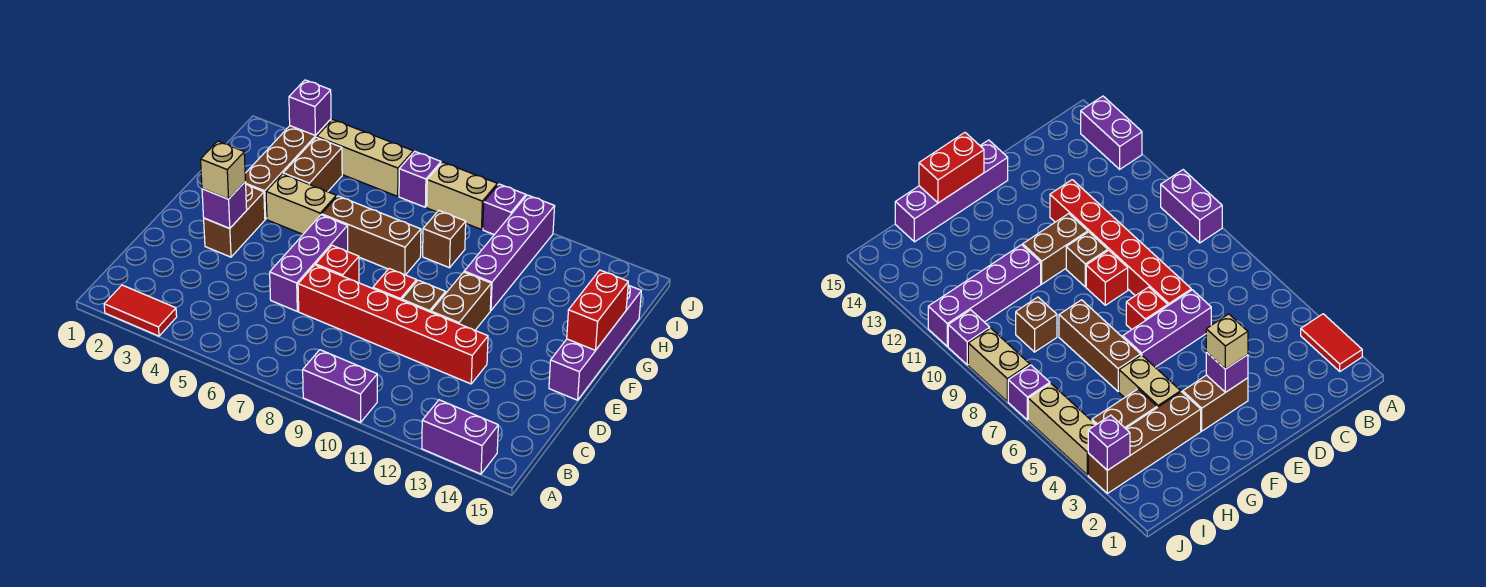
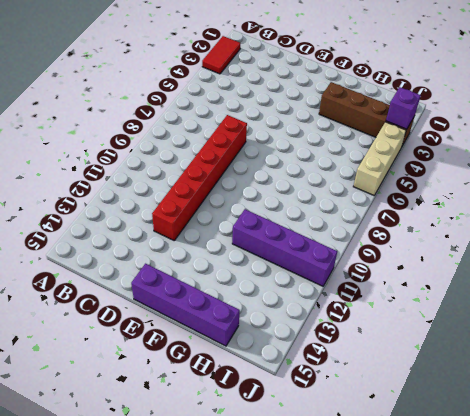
none -> purple brick A9:A10 level 1
none -> purple brick A13:A14 level 1
none -> purple brick D6:F6 level 1

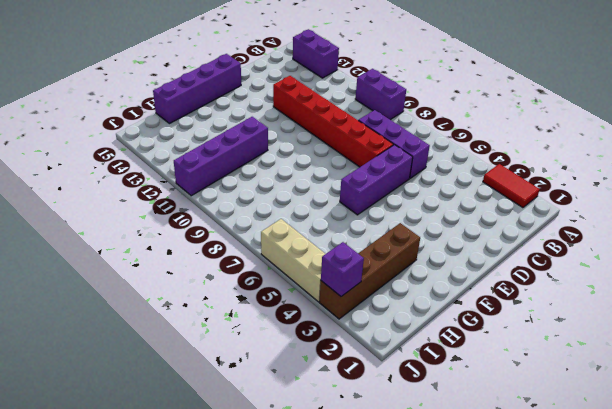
purple brick C6:C8 level 1 -> none
none -> brown brick E3:F3 level 1
none -> red brick E7 level 1
none -> red brick E9 level 1

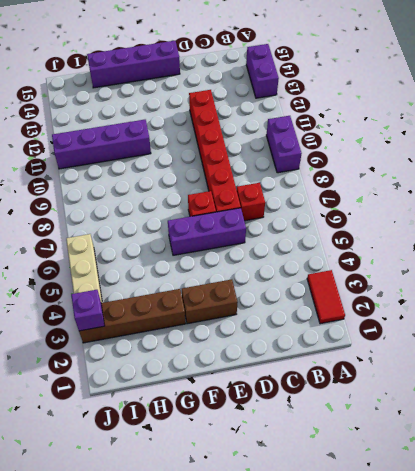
red brick C7 level 1 -> red brick E9 level 1
none -> brown brick E10 level 1
none -> brown brick E11:F11 level 1
none -> tan brick G4:G5 level 1

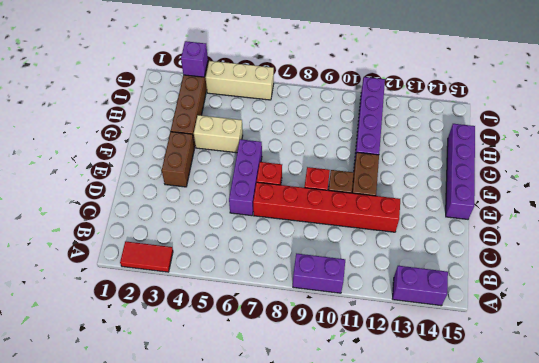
none -> brown brick G6:G8 level 1
none -> brown brick H4:I4 level 1
none -> brown brick H9 level 1

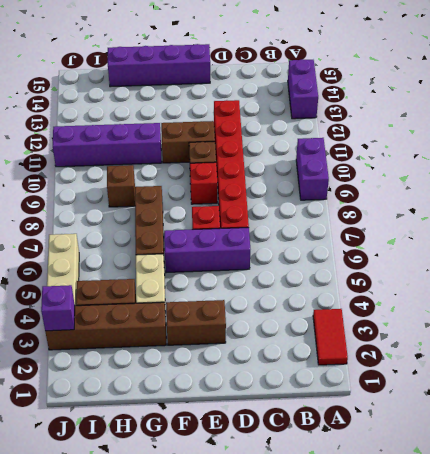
none -> purple brick J7 level 1
none -> tan brick J8:J9 level 1
none -> purple brick J10 level 1

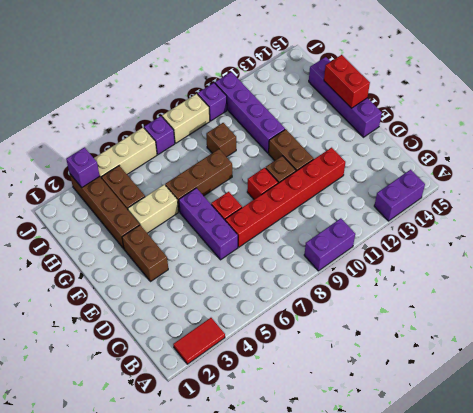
none -> purple brick E3 level 2
none -> tan brick E3 level 3

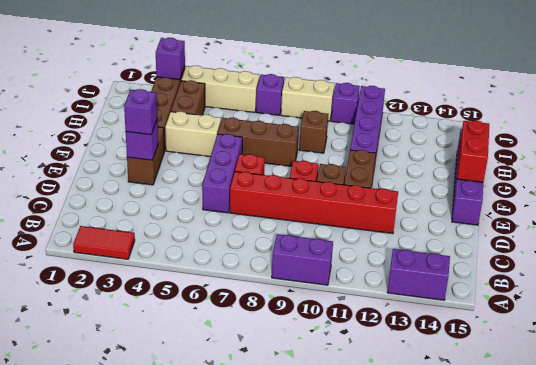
purple brick E3 level 3 -> tan brick E3 level 3

